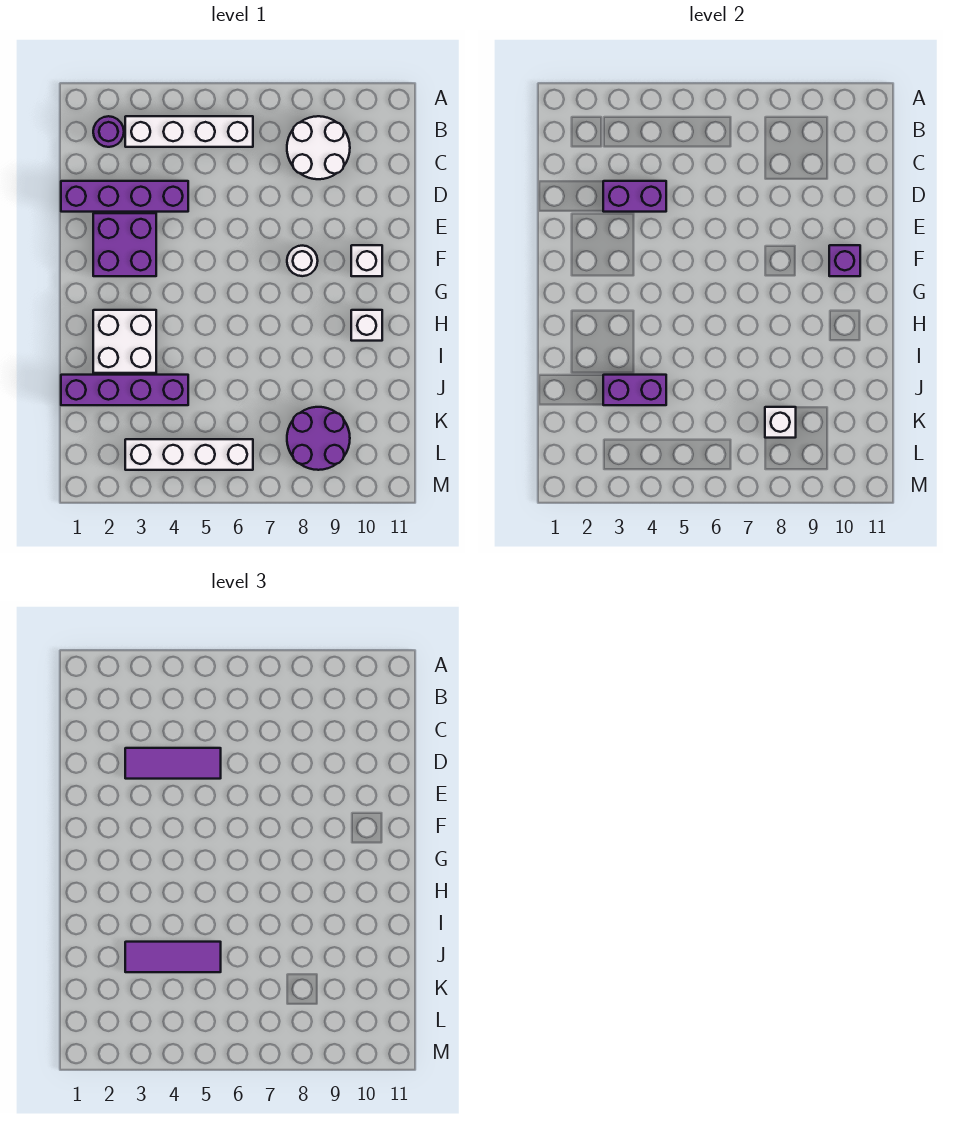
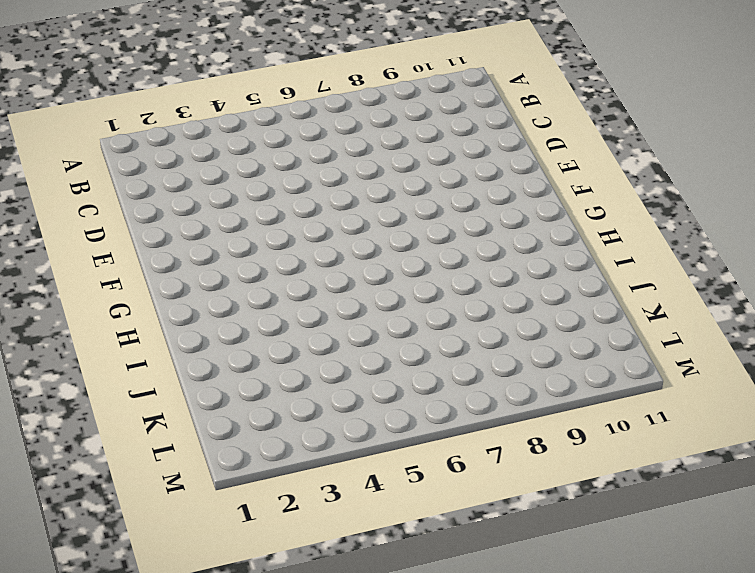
none -> purple round brick B2 level 1
none -> white brick B3:B6 level 1
none -> white round brick B8:C9 level 1

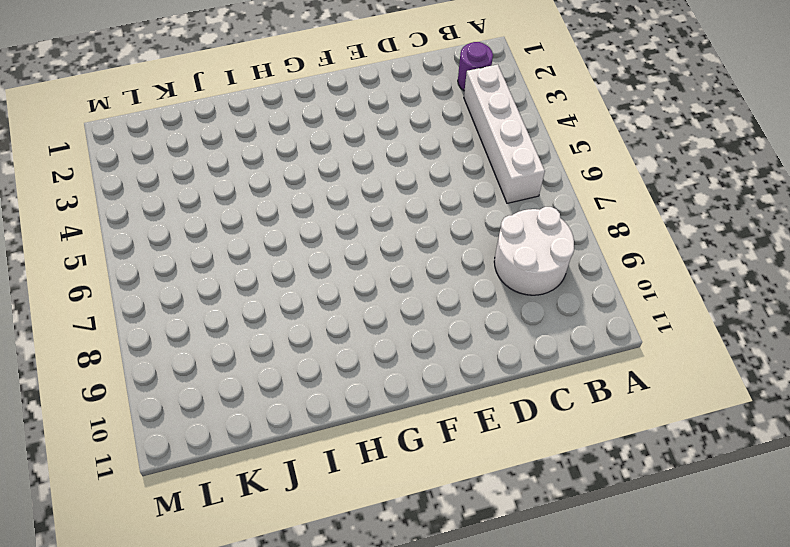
none -> purple brick D1:D4 level 1
none -> purple brick E2:F3 level 1
none -> white round brick F8 level 1

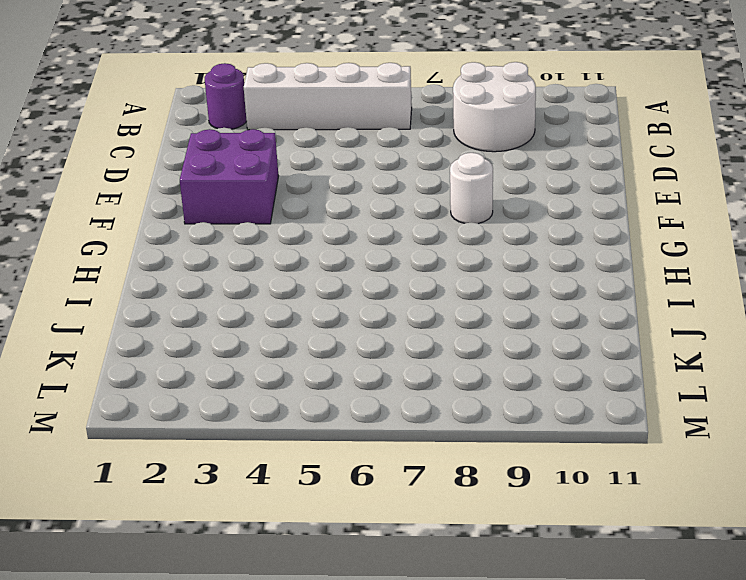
none -> purple brick D1:D4 level 1
none -> white brick F10 level 1
none -> white brick H2:I3 level 1

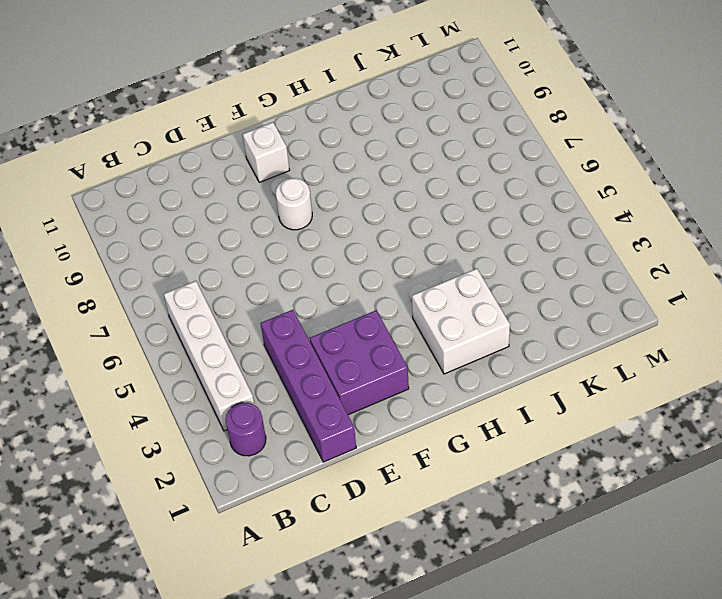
none -> white round brick B8:C9 level 1
none -> white brick H10 level 1
none -> purple brick J1:J4 level 1

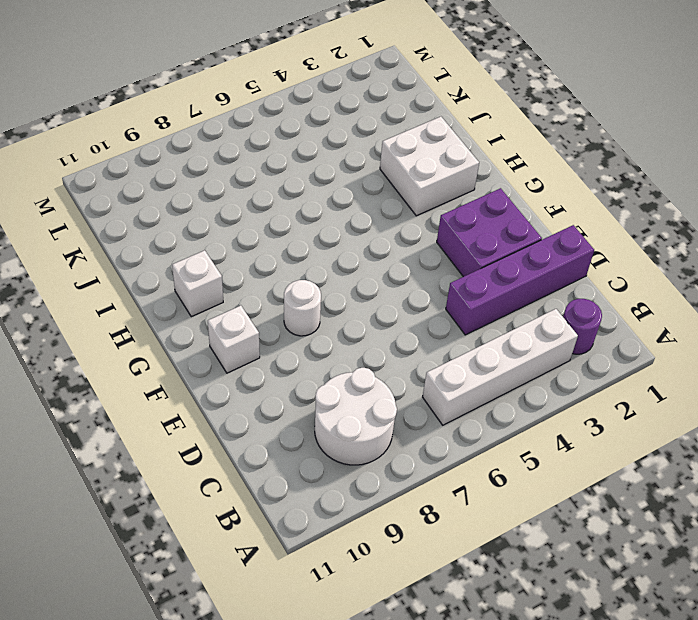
none -> purple brick J1:J4 level 1
none -> purple round brick K8:L9 level 1
none -> white brick L3:L6 level 1

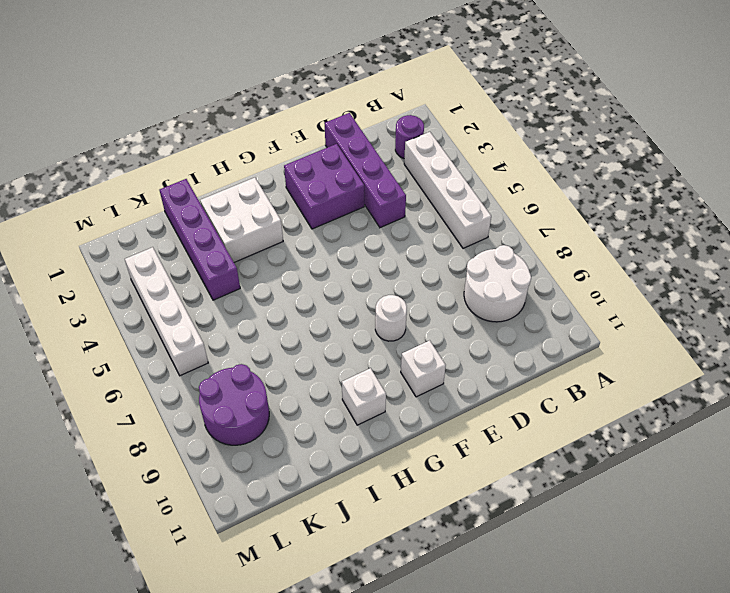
none -> purple brick D3:D4 level 2
none -> purple brick F10 level 2
none -> purple brick J3:J4 level 2

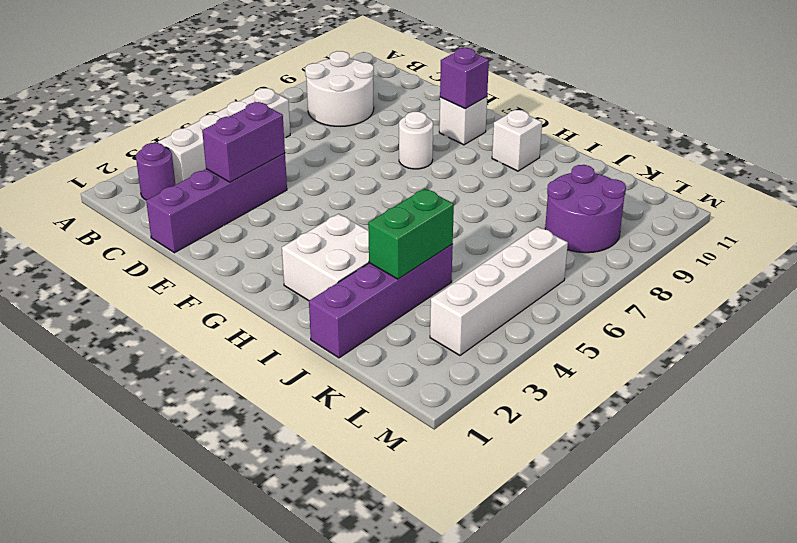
green brick J3:J4 level 2 -> purple brick J3:J4 level 2
none -> purple brick E2:F3 level 1
none -> white brick K8 level 2
none -> purple tile D3:D5 level 3

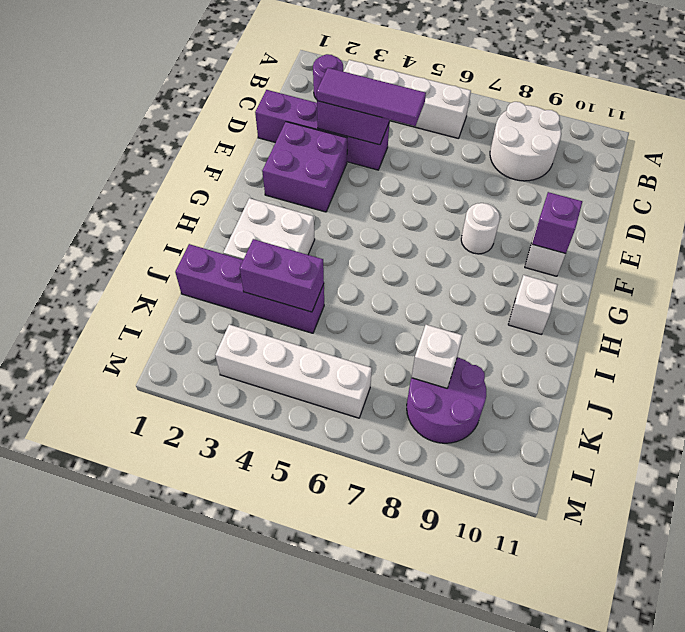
none -> purple tile J3:J5 level 3

